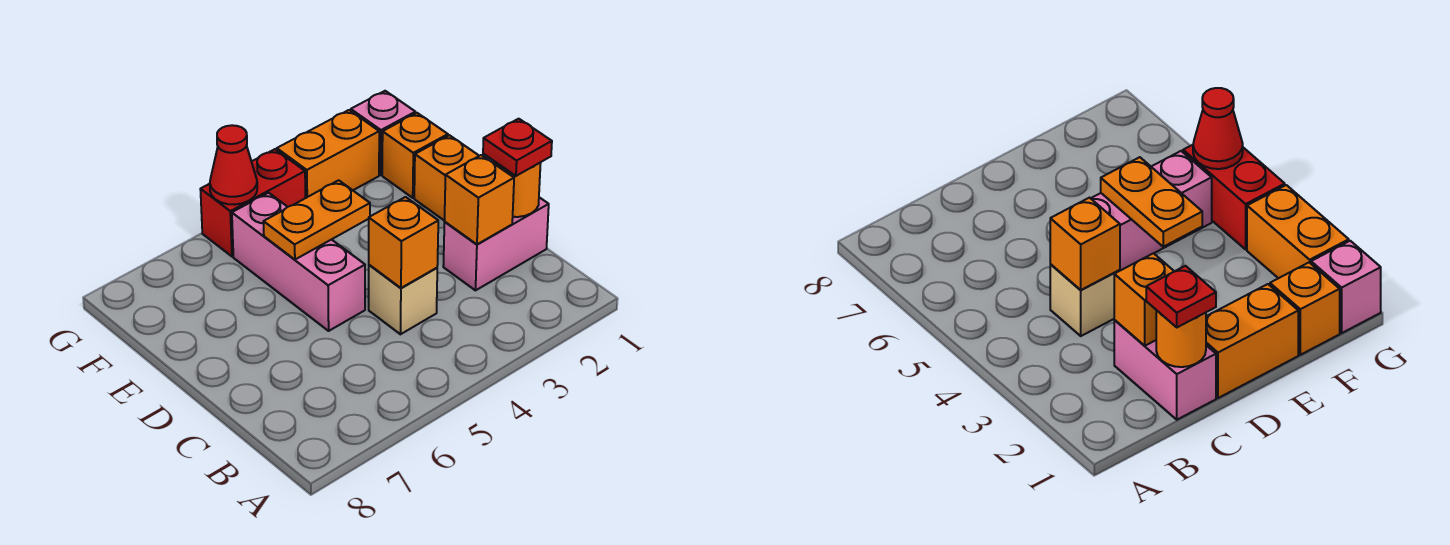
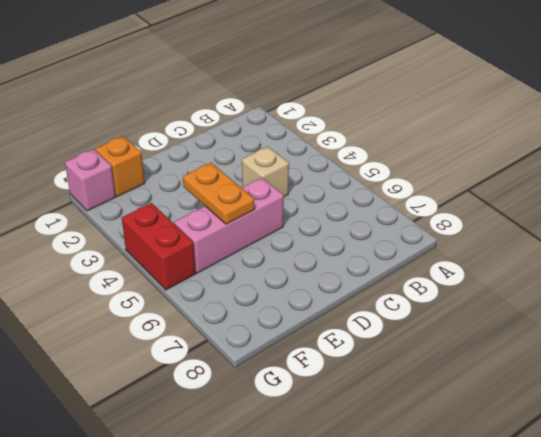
none -> pink brick C1:C2 level 1
none -> orange brick D1:E1 level 1
none -> orange brick G2:G3 level 1

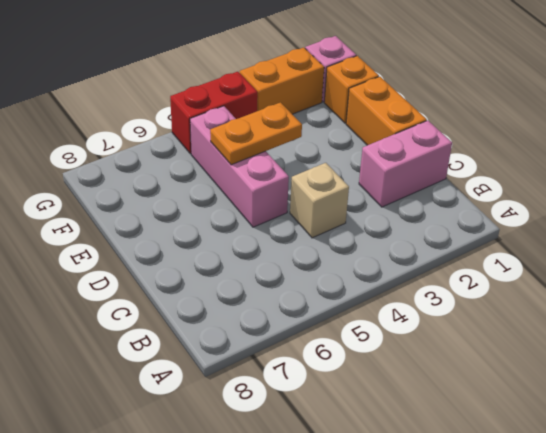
none -> orange round brick C1 level 2
none -> orange brick C2 level 2
none -> orange brick C4 level 2

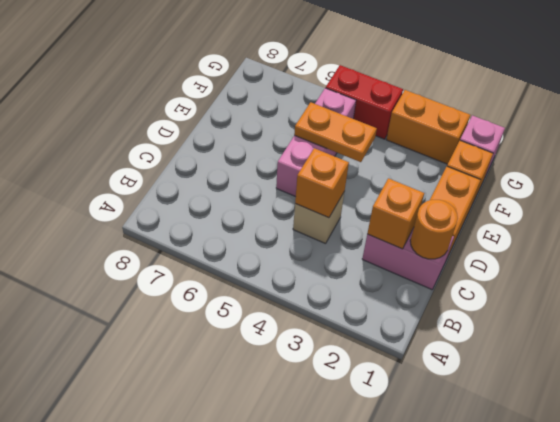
none -> red cone G5 level 2
none -> red plate C1 level 3

